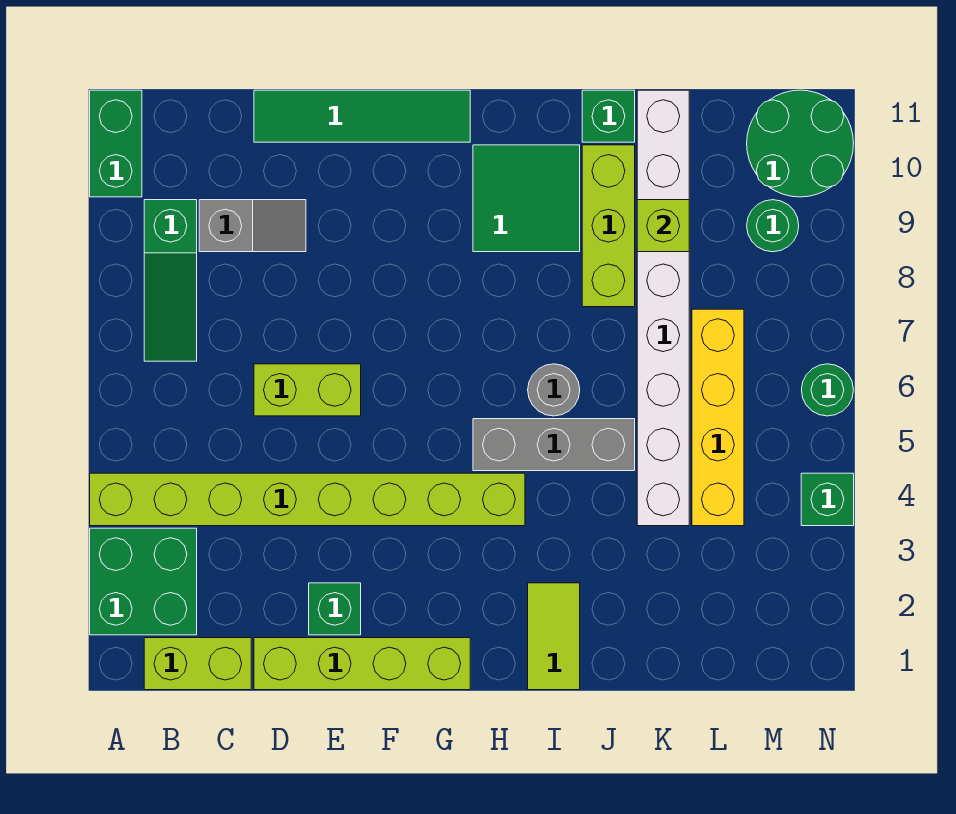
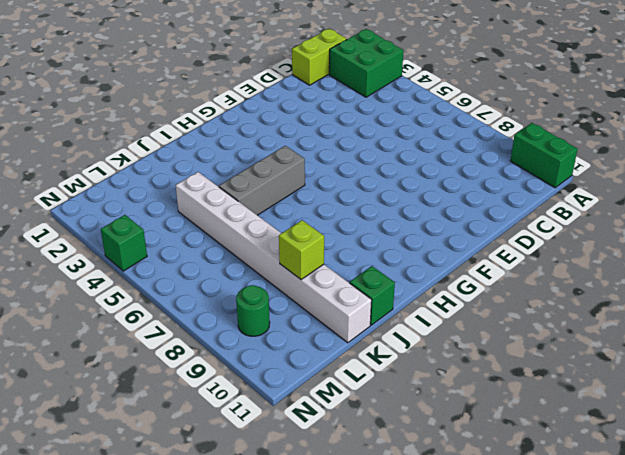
none -> lime brick A4:H4 level 1
none -> green slope B7:B9 level 1 top 9
none -> grey slope C9:D9 level 1 top C

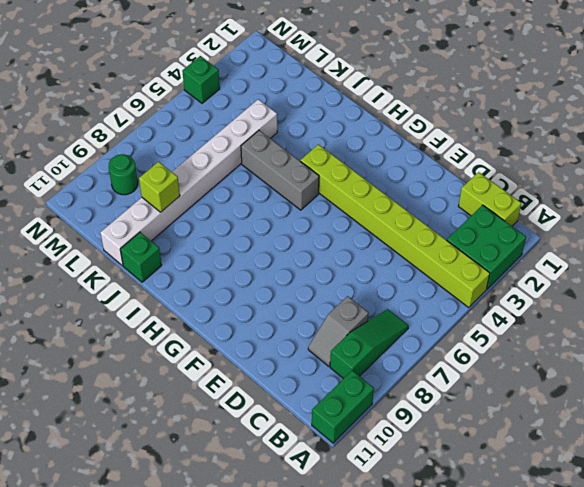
grey slope C8:C9 level 1 top 8 -> grey slope C9:D9 level 1 top C
none -> lime brick D1:G1 level 1
none -> lime brick D6:E6 level 1
none -> green tile D11:G11 level 1

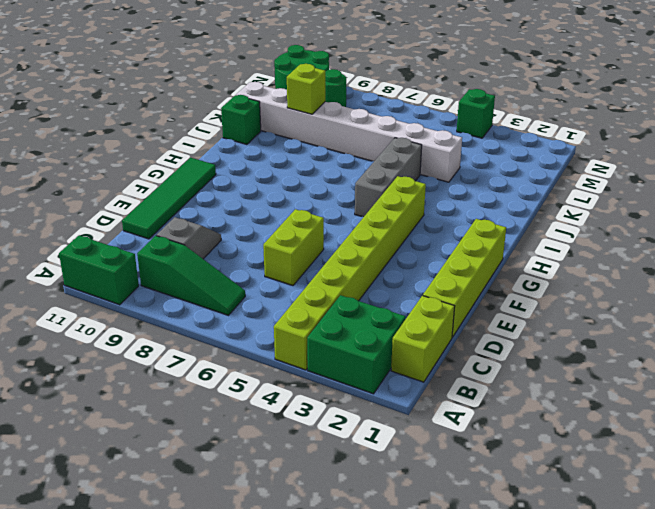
none -> green brick E2 level 1
none -> green tile H9:I10 level 1
none -> lime tile I1:I2 level 1

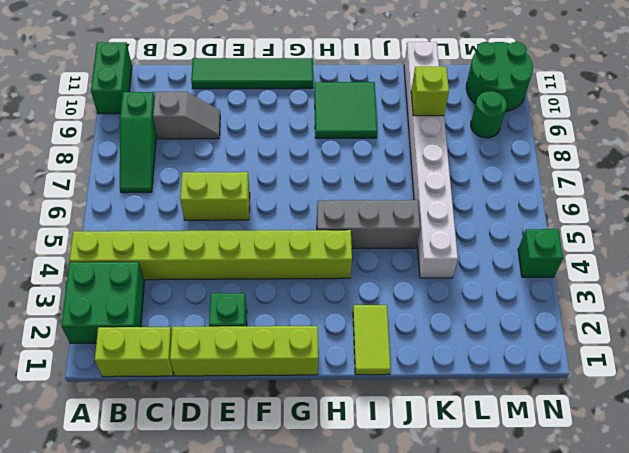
none -> grey round brick I6 level 1
none -> lime brick J8:J10 level 1
none -> green brick J11 level 1

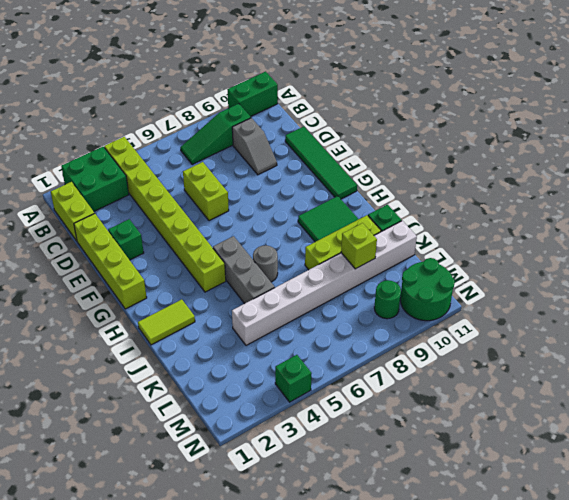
none -> yellow brick L4:L7 level 1
none -> green round brick N6 level 1

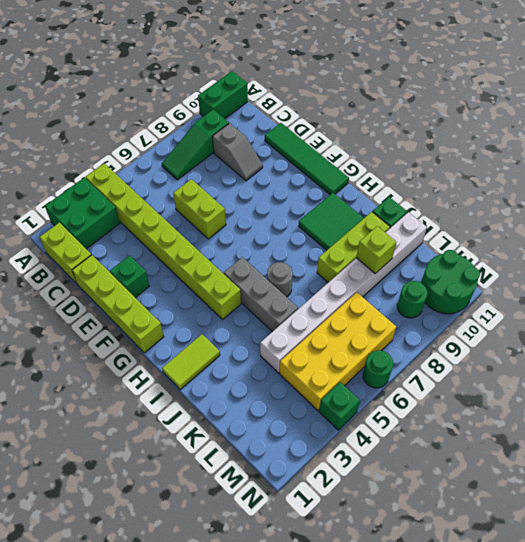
yellow brick L4:M7 level 1 -> yellow brick L4:L7 level 1

